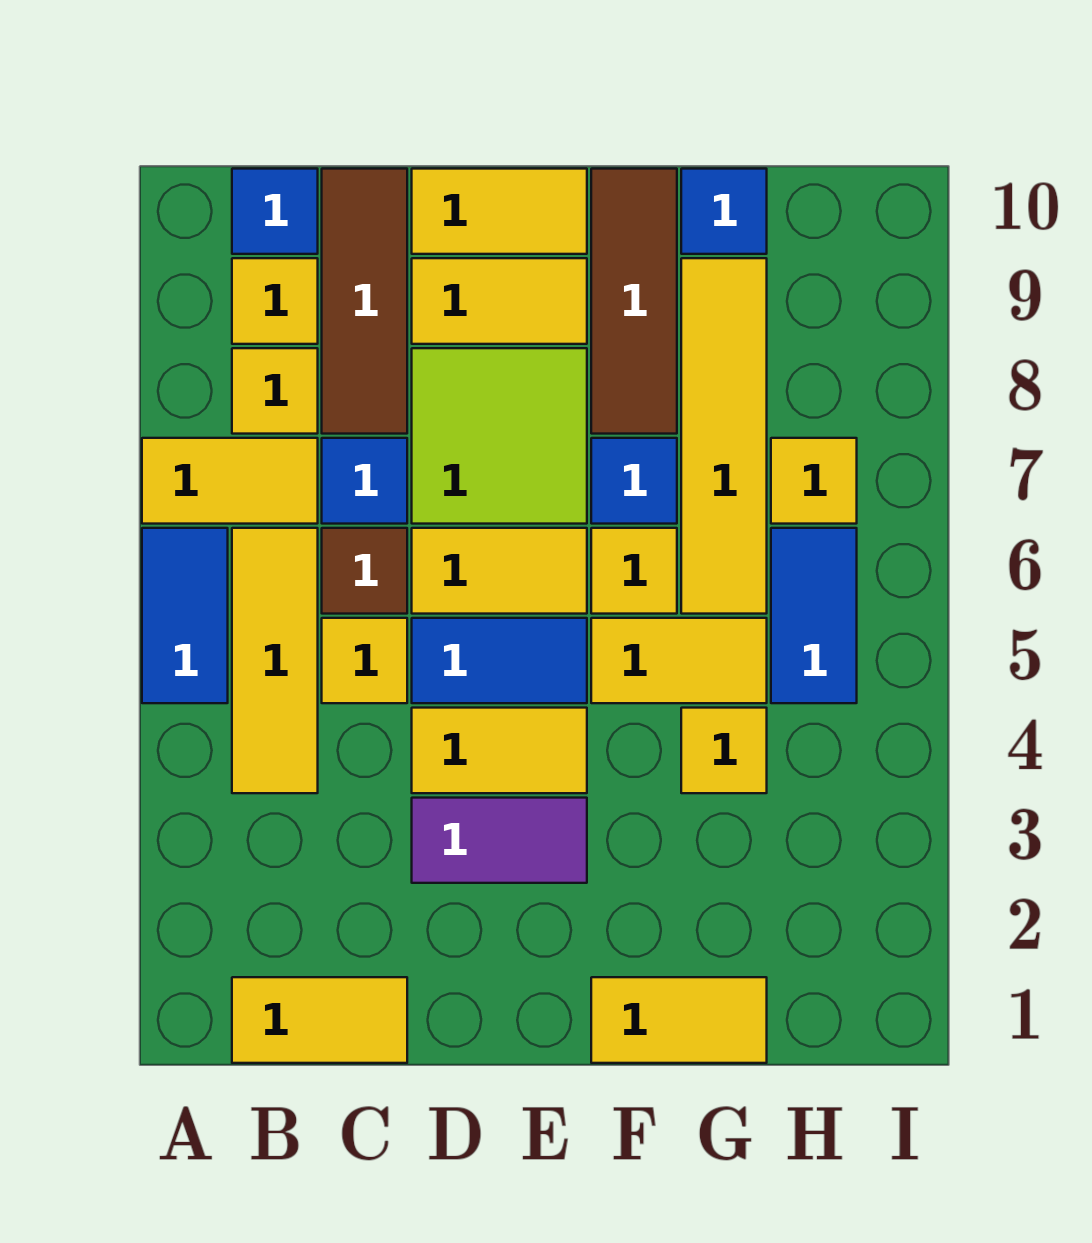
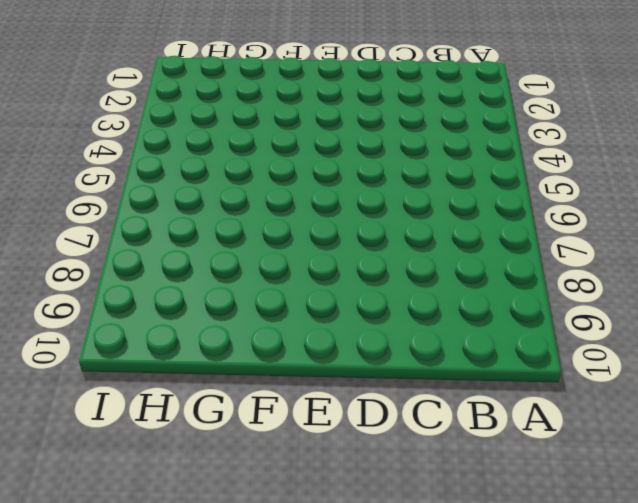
none -> blue tile A5:A6 level 1
none -> yellow tile A7:B7 level 1
none -> yellow tile B1:C1 level 1

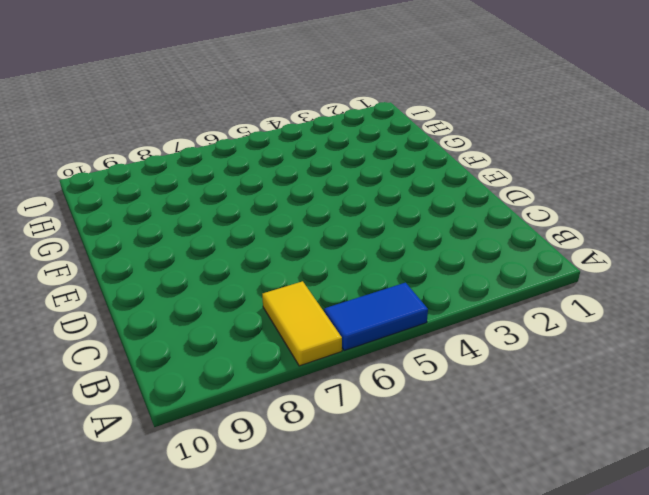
none -> yellow tile B1:C1 level 1
none -> yellow tile B4:B6 level 1
none -> yellow tile B8 level 1

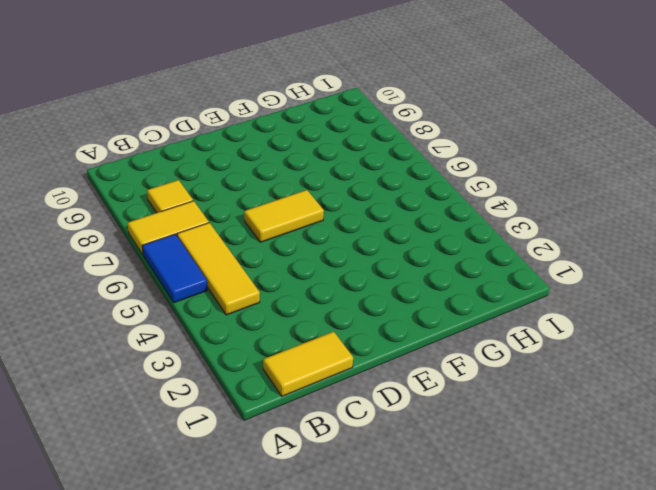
none -> yellow tile B9 level 1
none -> blue tile B10 level 1
none -> yellow tile C5 level 1

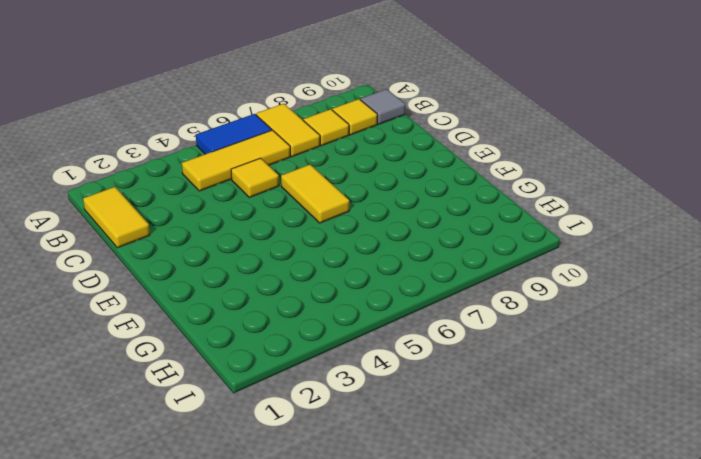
grey tile B10 level 1 -> blue tile B10 level 1
none -> brown tile C6 level 1
none -> blue tile C7 level 1
none -> brown tile C8:C10 level 1

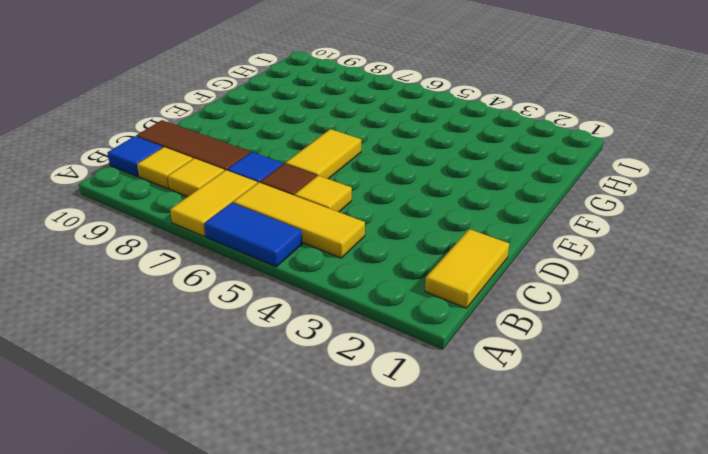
none -> purple tile D3:E3 level 1
none -> yellow tile D4:E4 level 1
none -> blue tile D5:E5 level 1

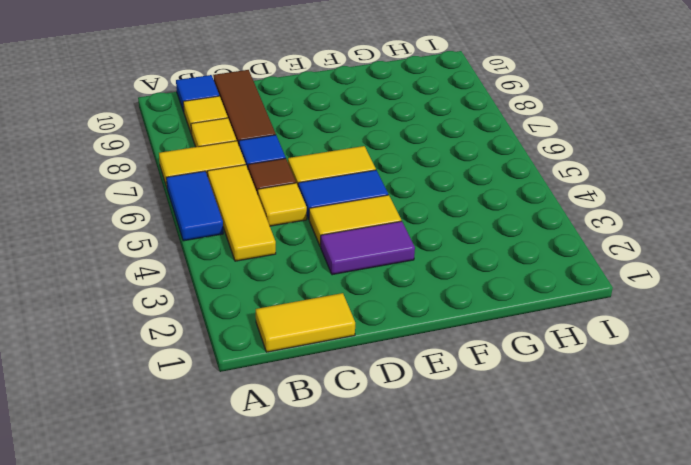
none -> lime tile D7:E8 level 1
none -> yellow tile D9:E9 level 1
none -> yellow tile D10:E10 level 1

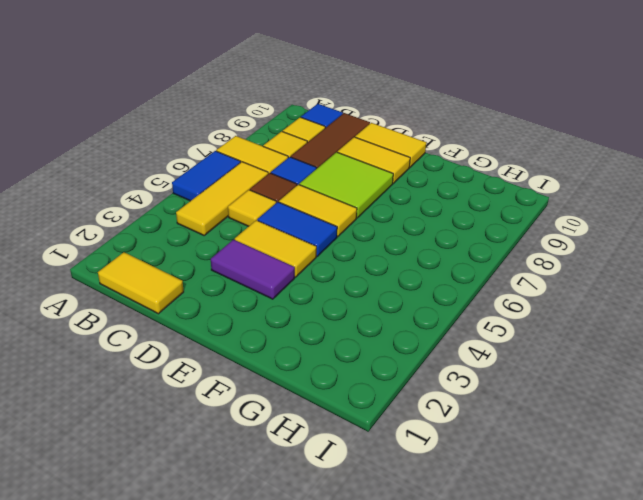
none -> yellow tile F1:G1 level 1
none -> yellow tile F5:G5 level 1
none -> yellow tile F6 level 1

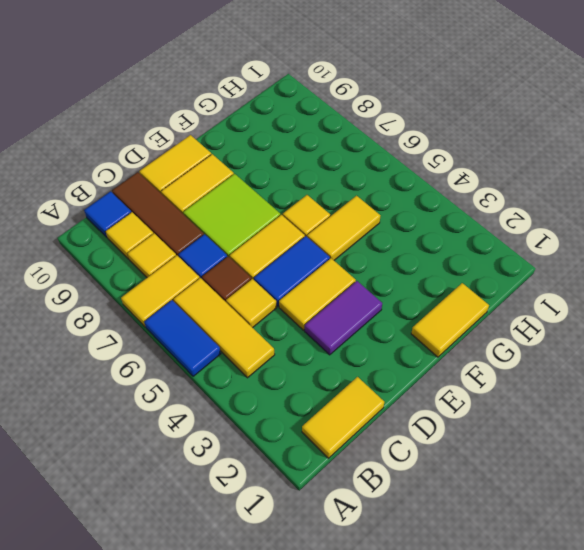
none -> blue tile F7 level 1
none -> brown tile F8:F10 level 1
none -> yellow tile G4 level 1

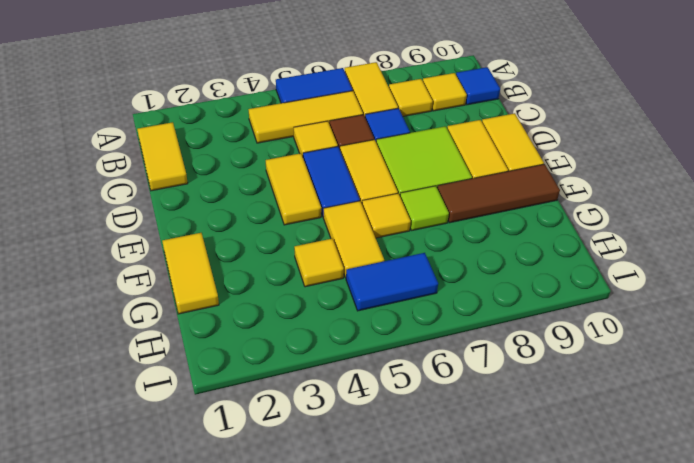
lime tile F7 level 1 -> blue tile F7 level 1
none -> brown tile C8:C10 level 1
none -> purple tile D3:E3 level 1
none -> yellow tile G6:G9 level 1

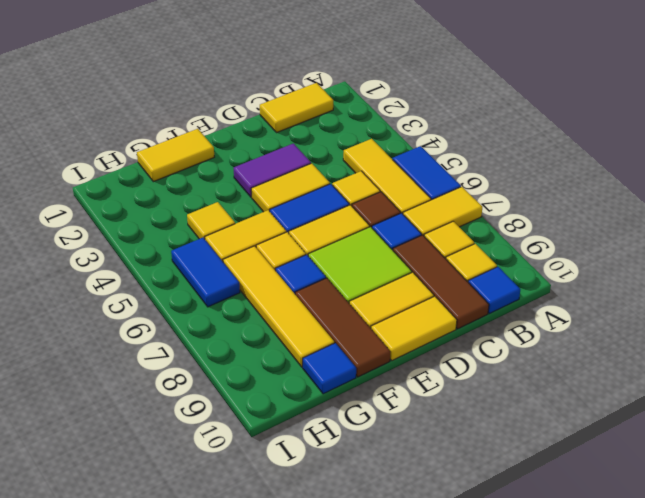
none -> yellow tile H7 level 1

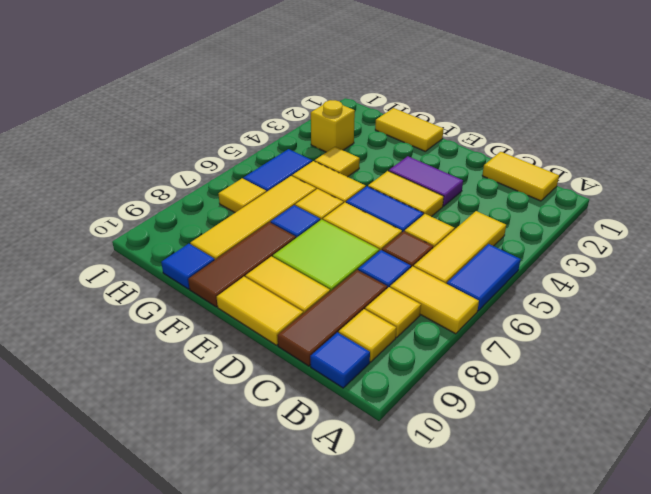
yellow brick H3 level 1 -> none

